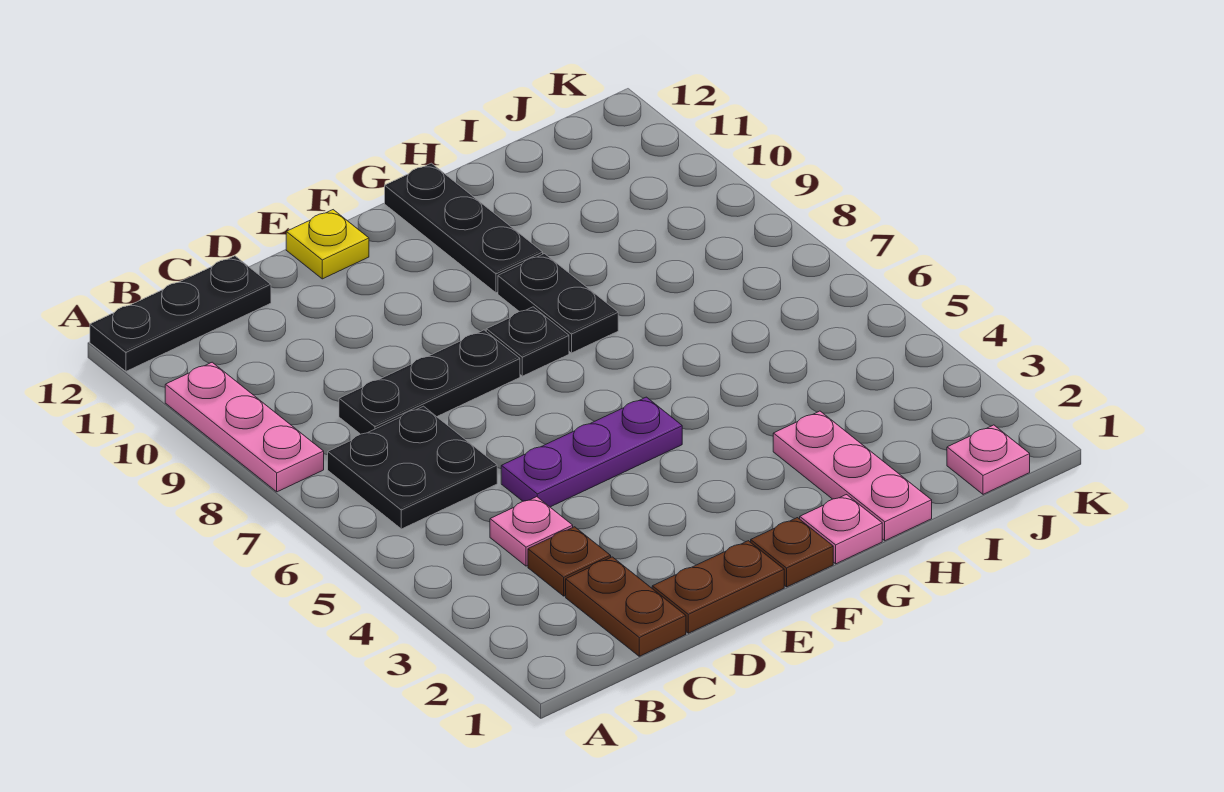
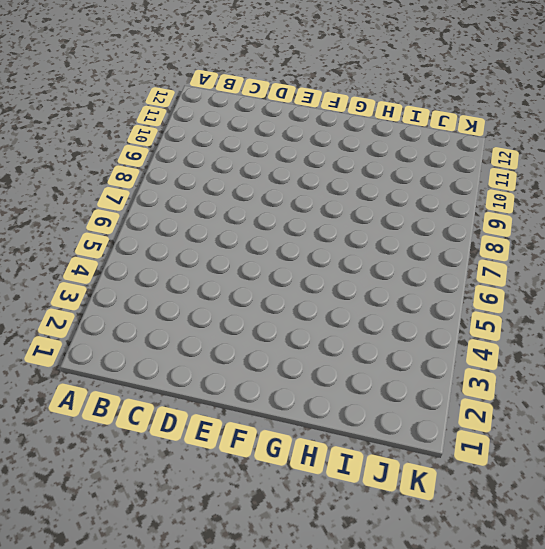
none -> pink plate A8:A10 level 1
none -> black plate A12:C12 level 1
none -> black plate B6:C7 level 1

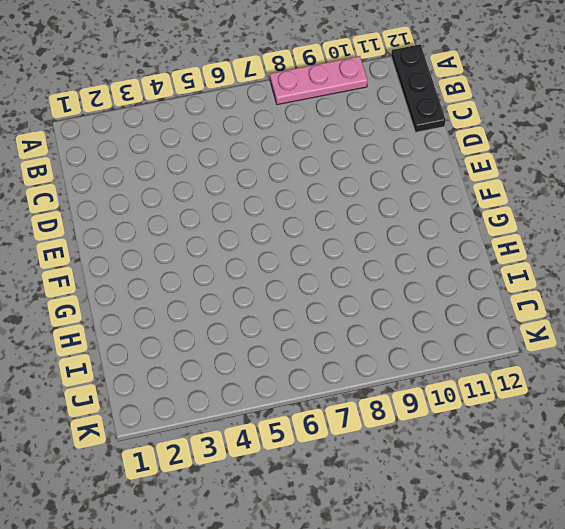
none -> black plate B6:C7 level 1
none -> brown plate C1:C2 level 1
none -> brown plate C3 level 1

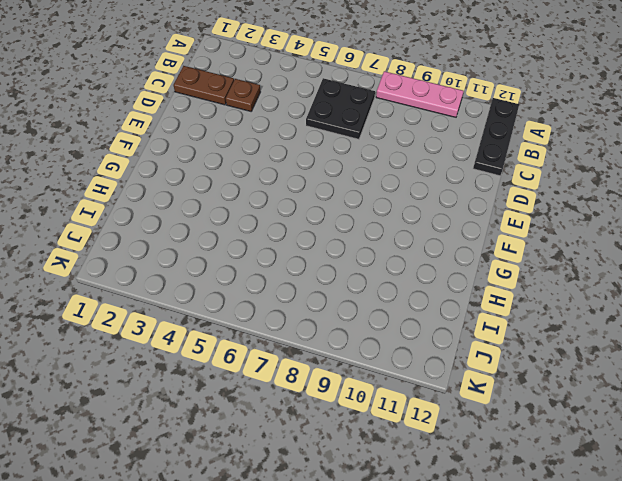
none -> pink plate C4 level 1
none -> black plate C8:E8 level 1
none -> brown plate D1:E1 level 1

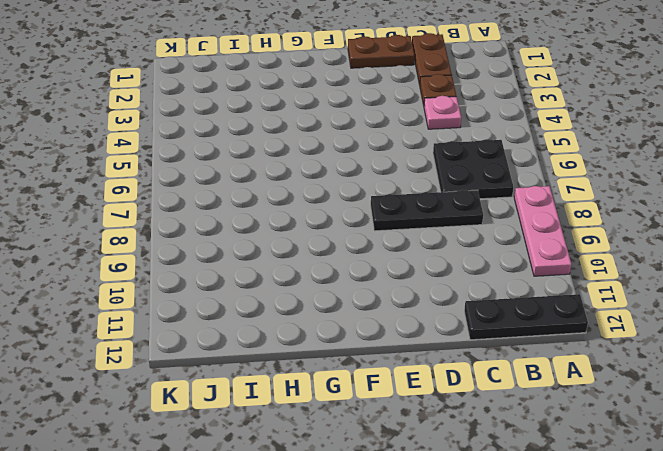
none -> purple plate D5:F5 level 1
none -> yellow plate E12 level 1
none -> brown plate F1 level 1

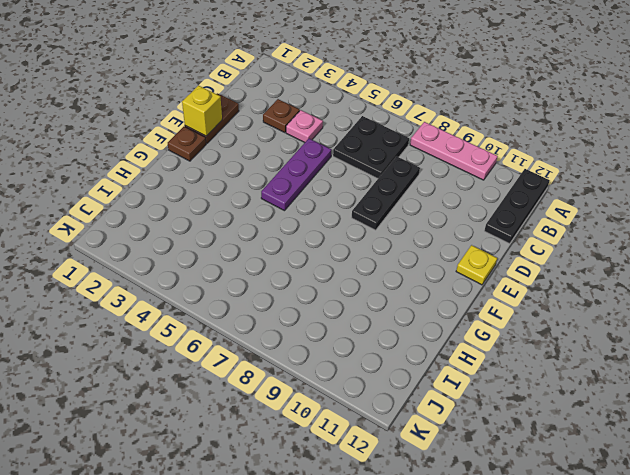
yellow brick E1 level 2 -> none
none -> brown plate C1:C2 level 1
none -> black plate F8 level 1
none -> pink plate G1 level 1

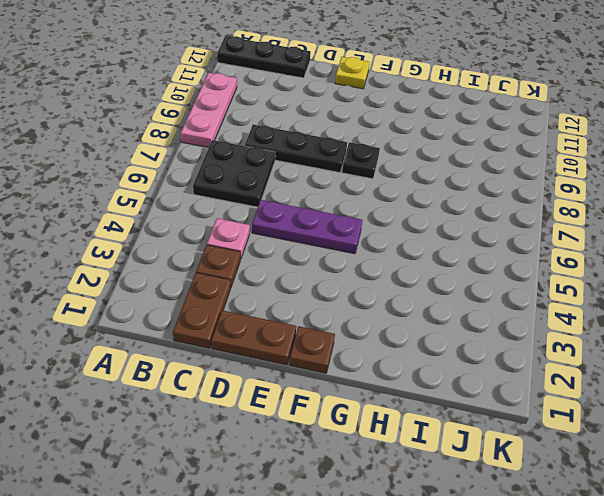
none -> pink plate G1 level 1
none -> black plate G8:G9 level 1
none -> black plate G10:G12 level 1

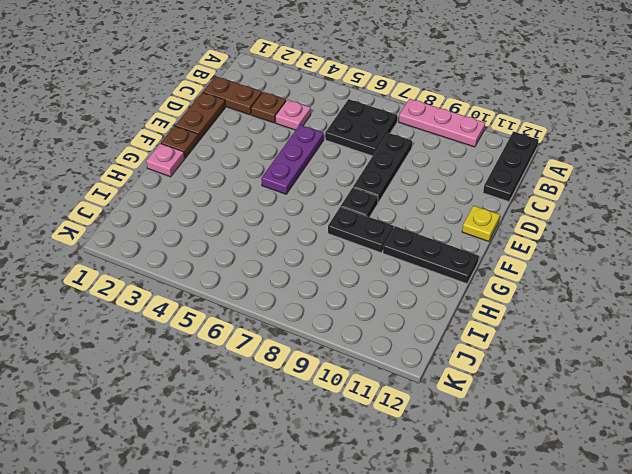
none -> pink plate H1:H3 level 1
none -> pink plate J1 level 1

